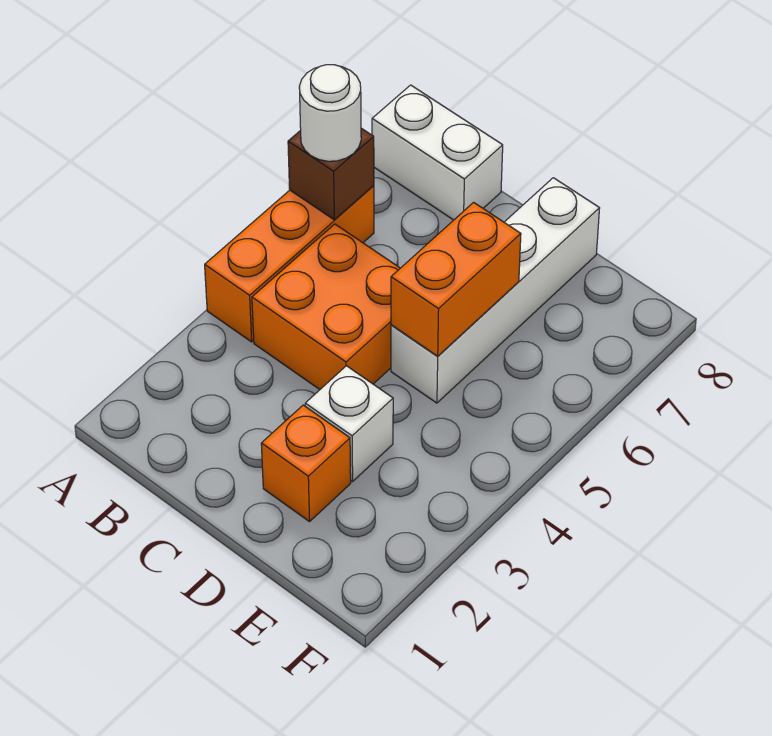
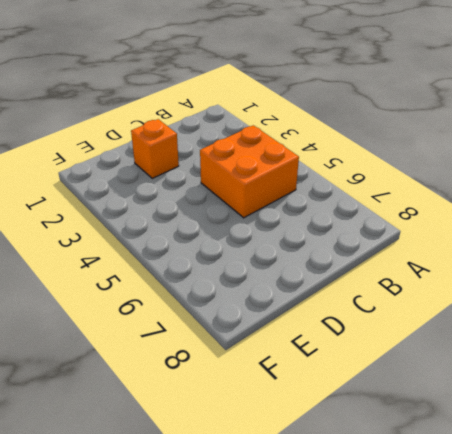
none -> orange brick A4:A6 level 1
none -> white brick A8:B8 level 1

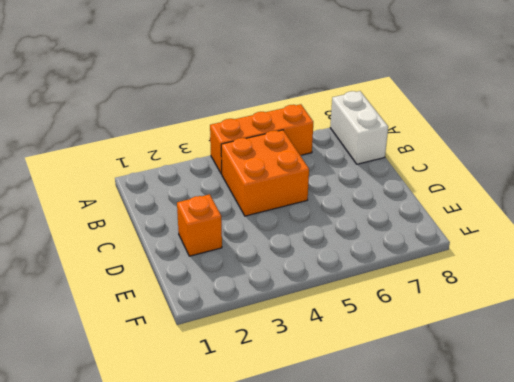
none -> white brick D3 level 1
none -> white brick D5:D8 level 1

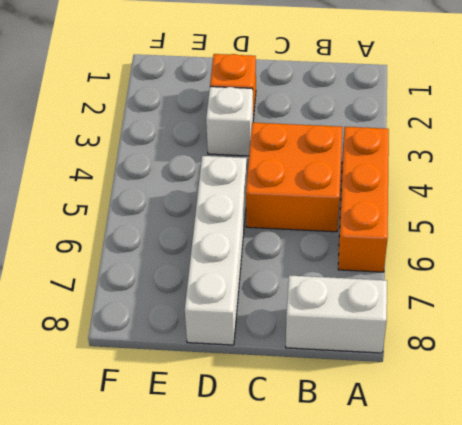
none -> brown brick A6 level 2
none -> orange brick D5:D6 level 2

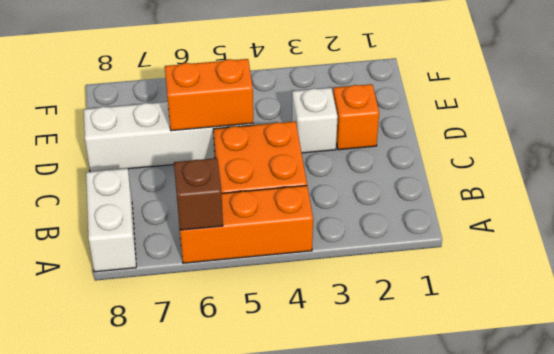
none -> white round brick A6 level 3

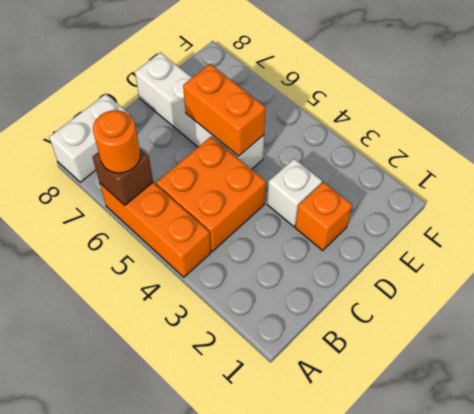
orange round brick A6 level 3 -> white round brick A6 level 3

